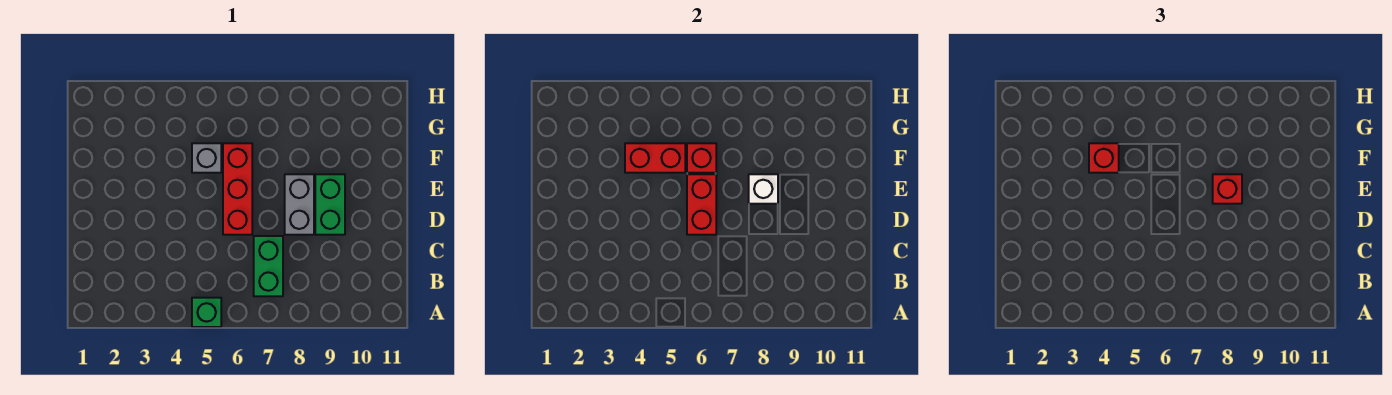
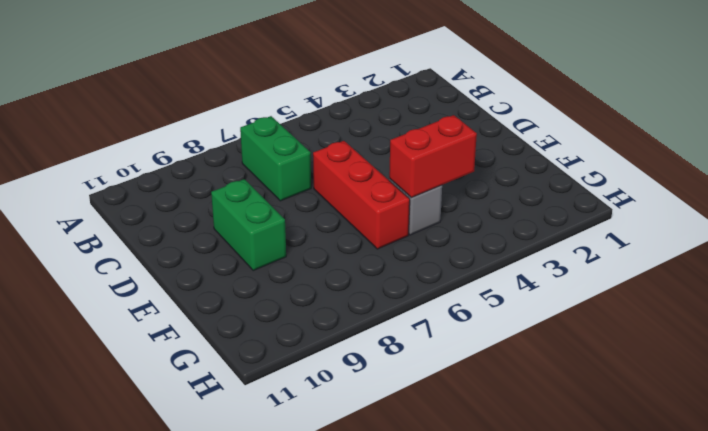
none -> green brick A5 level 1
none -> grey brick D8:E8 level 1
none -> red brick D6:E6 level 2

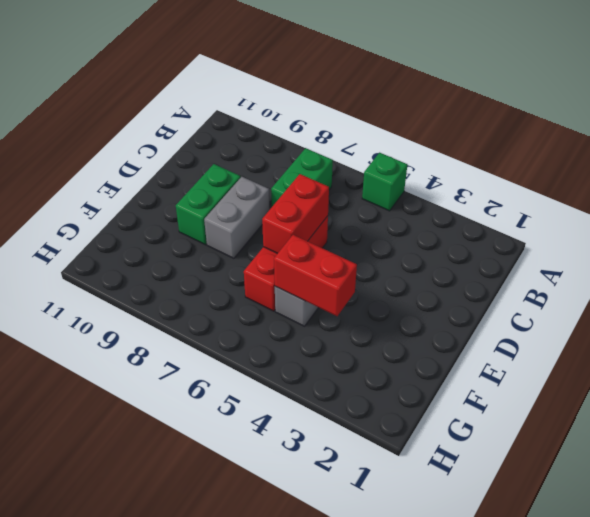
none -> white brick E8 level 2
none -> red brick F6 level 2
none -> red brick E8 level 3

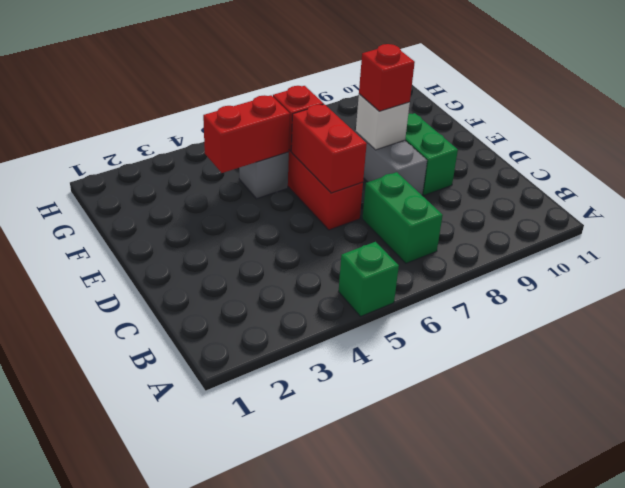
none -> red brick F4 level 3

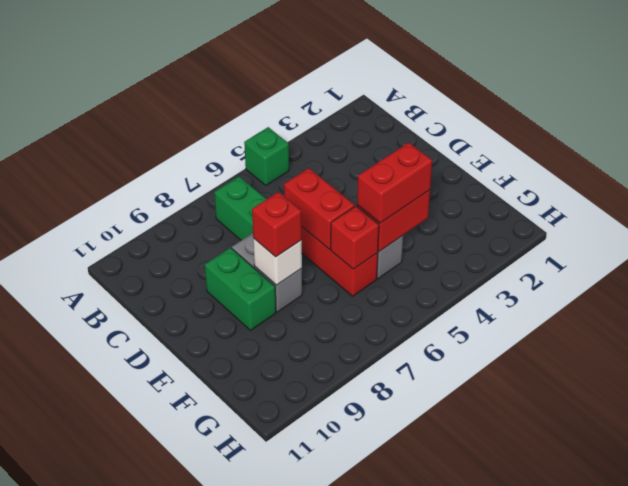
red brick F4:F5 level 3 -> red brick F4 level 3

